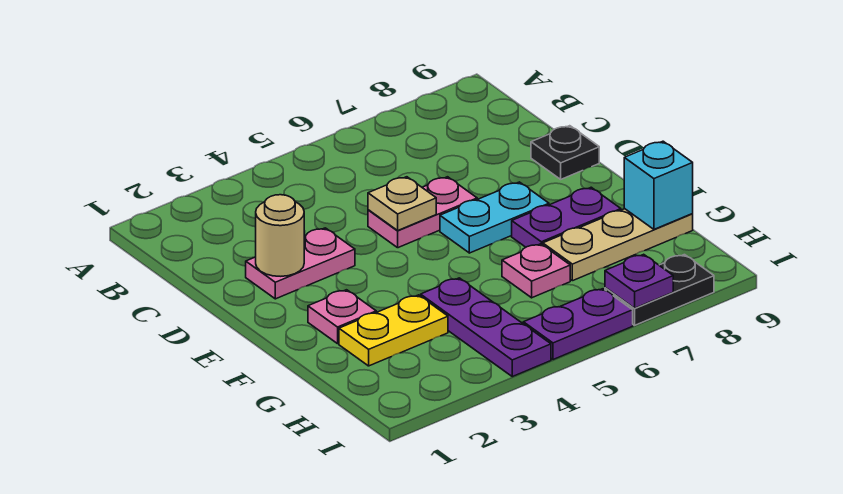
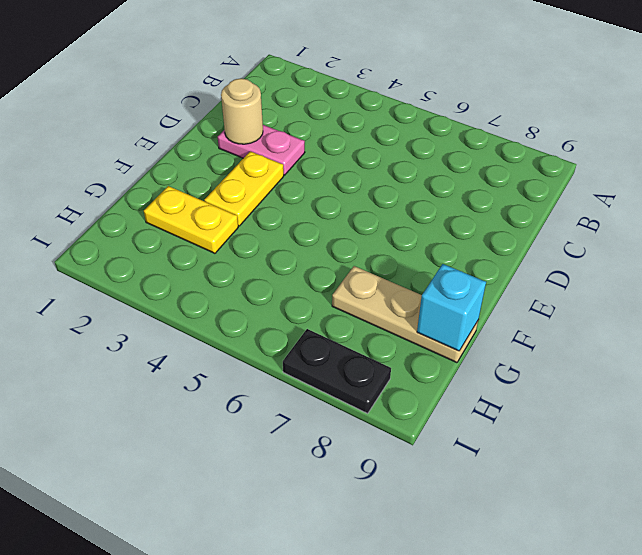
yellow plate E3:F3 level 1 -> none
none -> pink plate D5:D6 level 1
none -> black plate D9 level 1
none -> cyan plate E6:E7 level 1

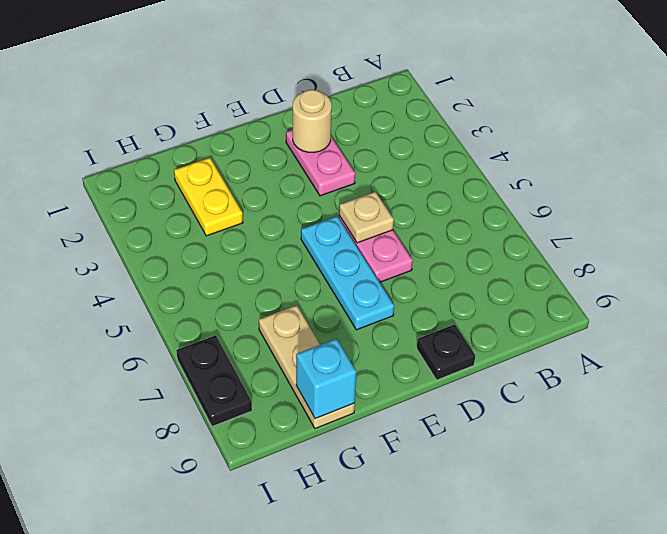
cyan plate E5:E7 level 1 -> cyan plate E6:E7 level 1
none -> pink plate F2 level 1
none -> purple plate F7:F8 level 1
none -> purple plate G4:I4 level 1

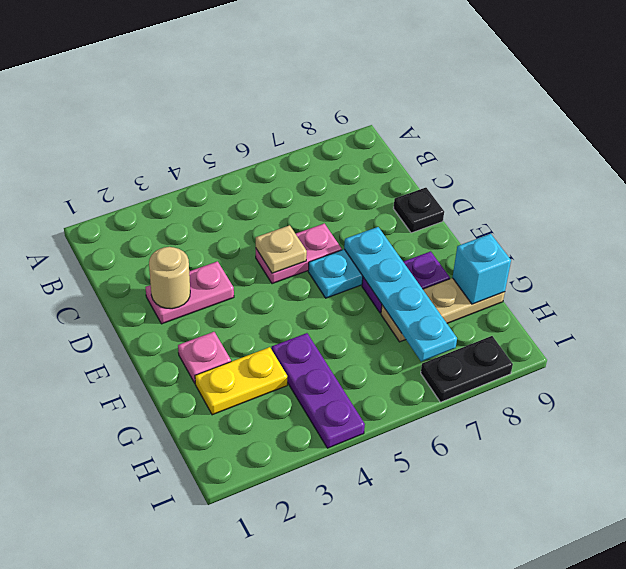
cyan plate E7:H7 level 2 -> none
none -> pink plate G6 level 1
none -> purple plate I5:I6 level 1
none -> purple plate I7 level 2

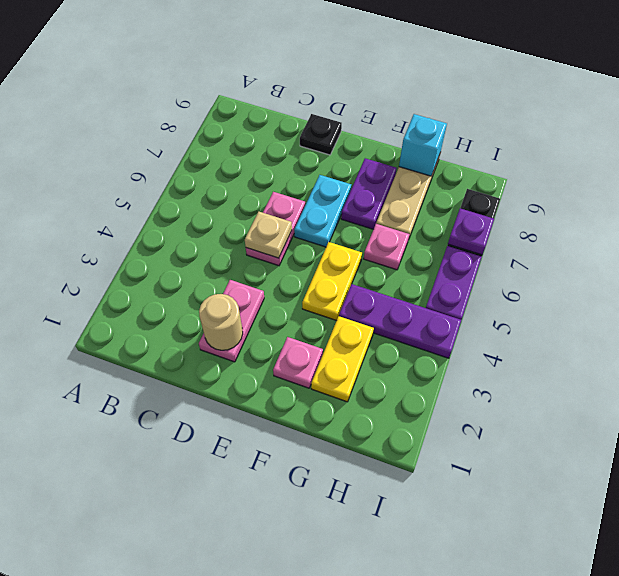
yellow plate F4:F5 level 1 -> none

